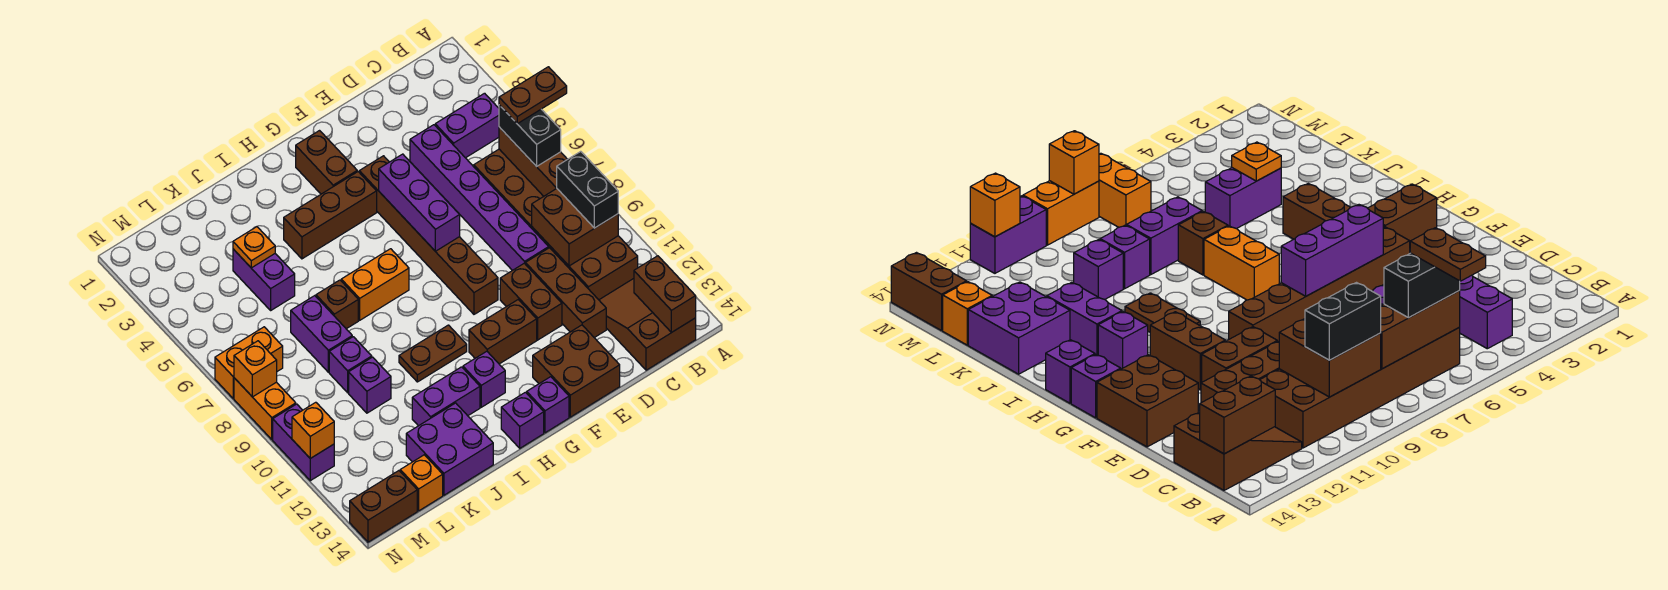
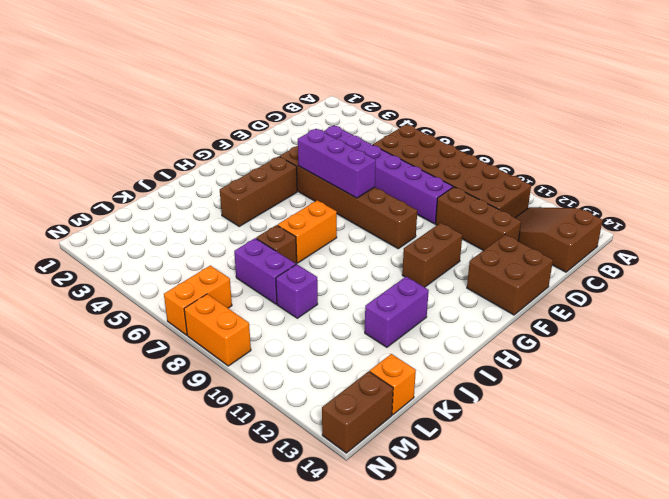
none -> purple brick B4:C4 level 1
none -> brown brick E10:E11 level 1
none -> brown brick G2:G3 level 1
none -> purple brick G14 level 1

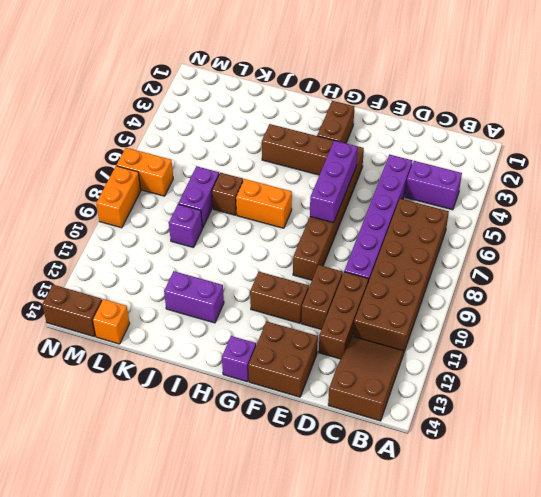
none -> brown plate H10:I10 level 1
none -> purple brick H12 level 1
none -> purple brick H14 level 1
none -> purple brick J13:K14 level 1

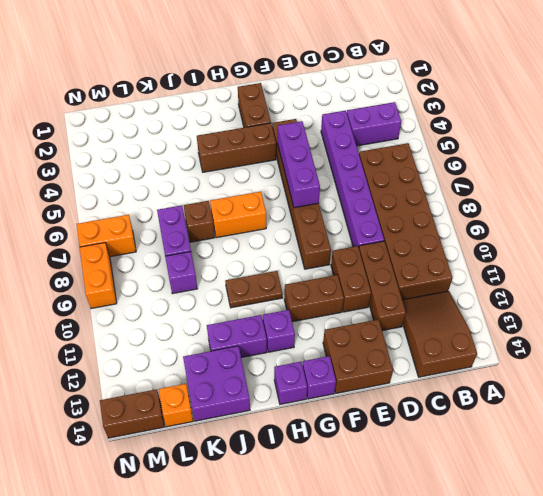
none -> purple brick K4:K5 level 1
none -> purple brick K10 level 1
none -> purple brick N10:N11 level 1
none -> brown brick B6:B8 level 2

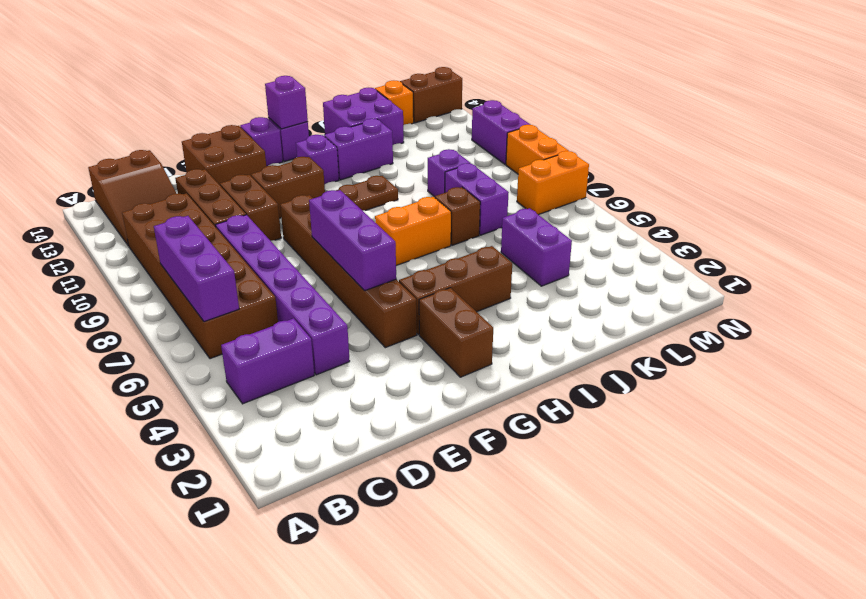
purple brick B6:B8 level 2 -> brown brick B6:B8 level 2
purple brick H14 level 2 -> purple brick K10 level 1
none -> brown brick B9:C10 level 2
none -> brown brick B13:B14 level 2
none -> orange plate K4 level 2
none -> orange brick N8 level 2

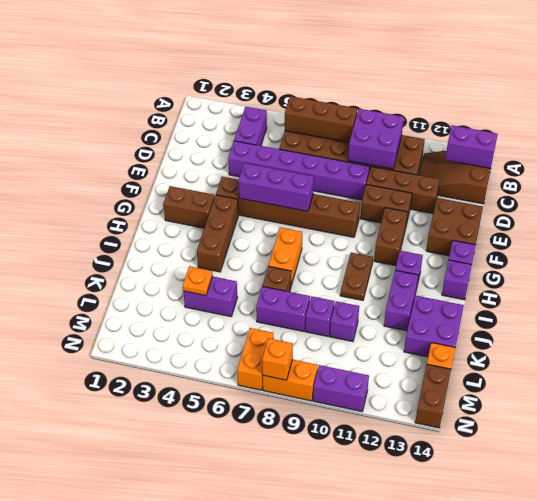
purple brick B9:C10 level 2 -> brown brick B9:C10 level 2
purple brick B13:B14 level 2 -> brown brick B13:B14 level 2
none -> orange brick N11 level 2
none -> black brick B6:B7 level 3
none -> black brick B9:B10 level 3
none -> brown plate A6:B6 level 4

